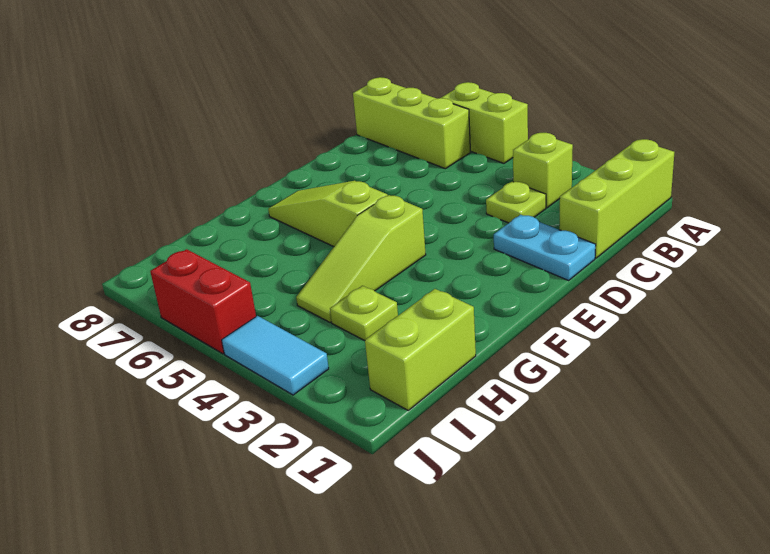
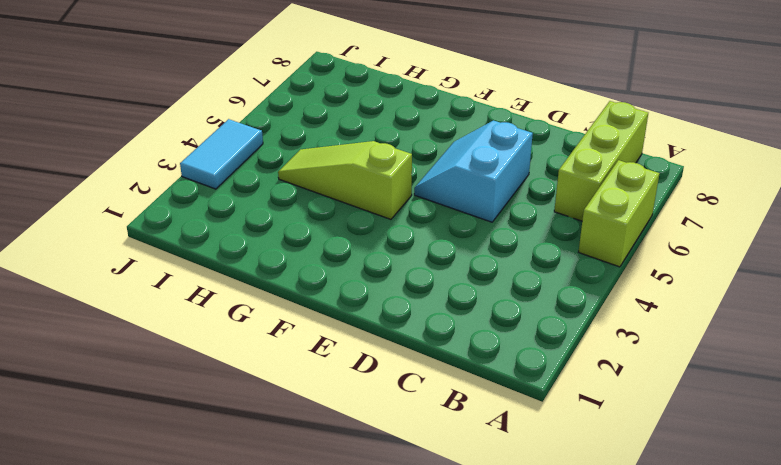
cyan slope D5:E6 level 1 top D -> none
none -> lime brick A1:C1 level 1
none -> lime brick B3 level 1
none -> lime plate C3 level 1

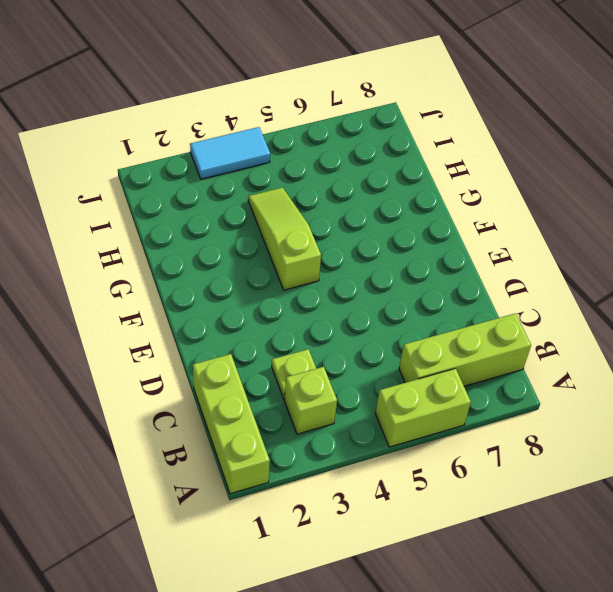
none -> cyan plate D1:D2 level 1
none -> lime slope F5:F7 level 1 top 5
none -> lime brick H1:I1 level 1

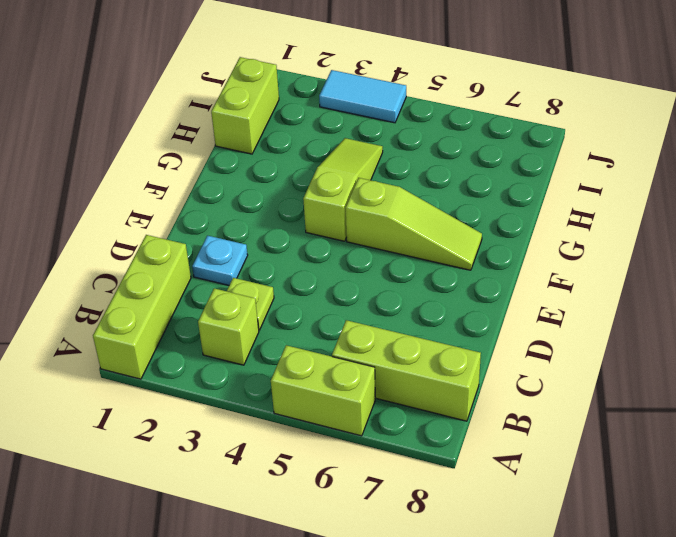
cyan plate D2 level 1 -> cyan plate D1:D2 level 1
none -> lime plate H3 level 1
none -> red brick J5:J6 level 1

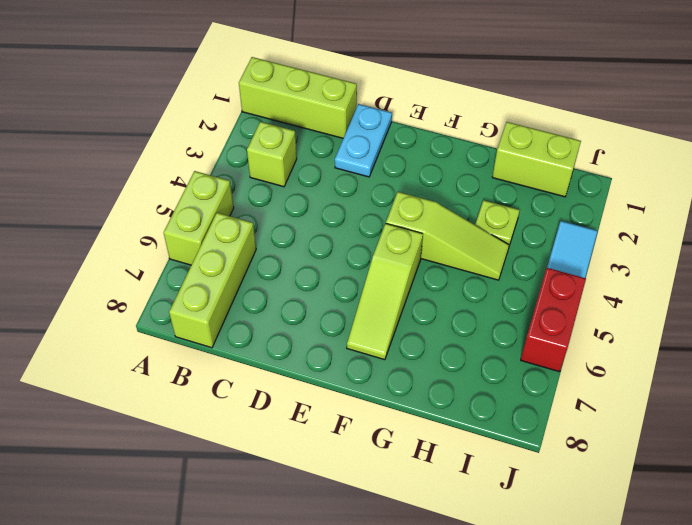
none -> lime plate C3 level 1

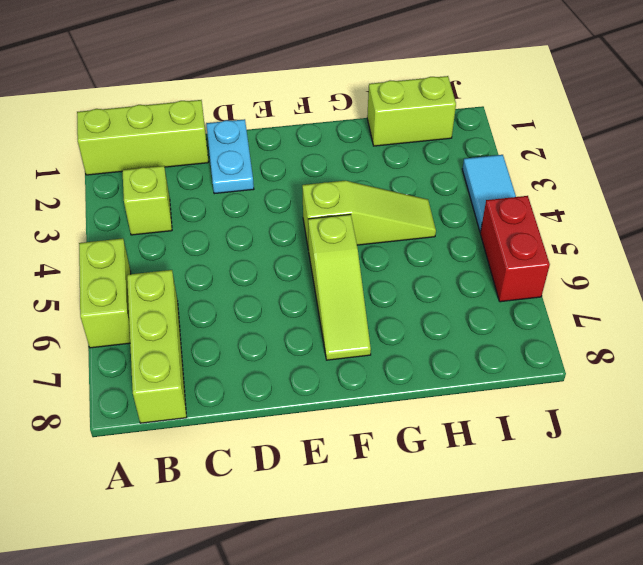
none -> lime plate C3 level 1
none -> lime plate H3 level 1

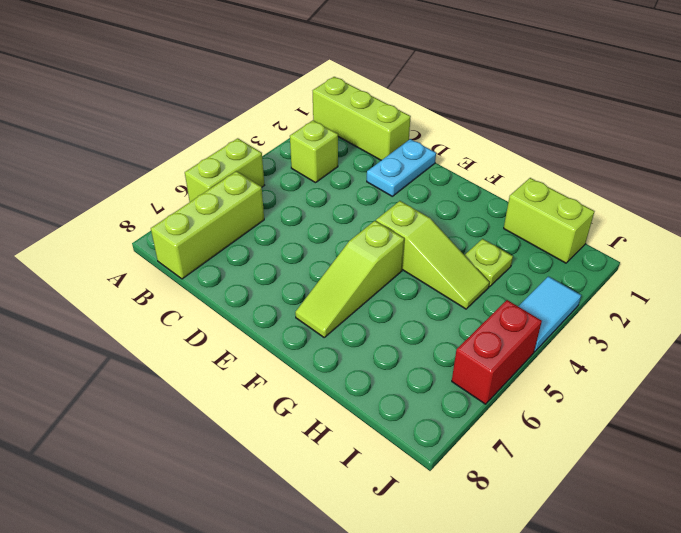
none -> lime plate C3 level 1

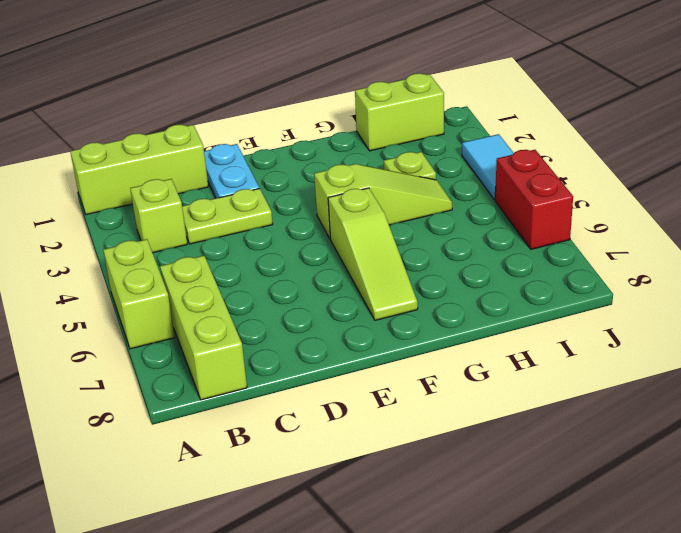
lime plate C3:D3 level 1 -> lime plate C3 level 1

